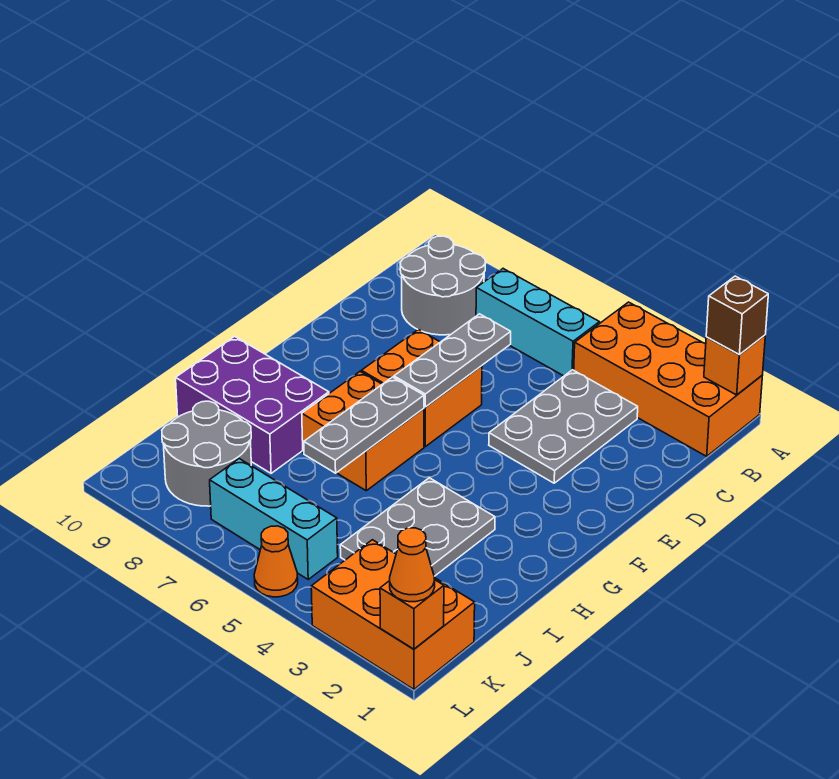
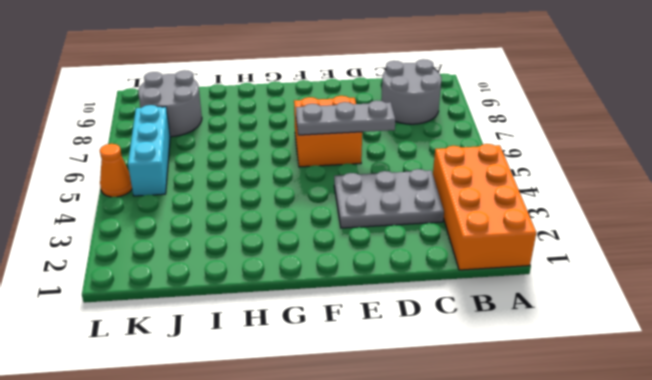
none -> cyan brick B5:B7 level 1
none -> orange brick G6:H7 level 1
none -> grey plate H3:J4 level 1

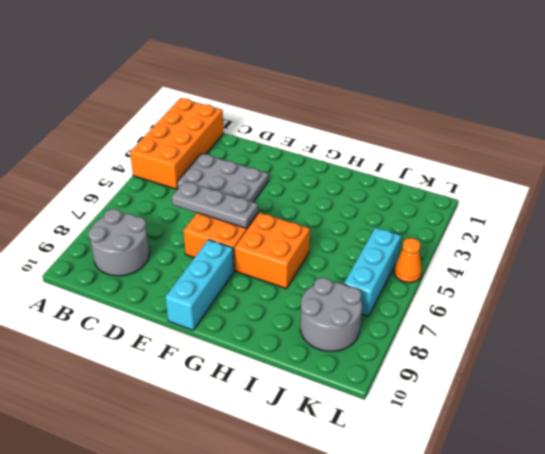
cyan brick F8:F10 level 1 -> cyan brick B5:B7 level 1
none -> grey plate H3:J4 level 1
none -> purple brick H8:I10 level 1
none -> orange brick K1:L3 level 1

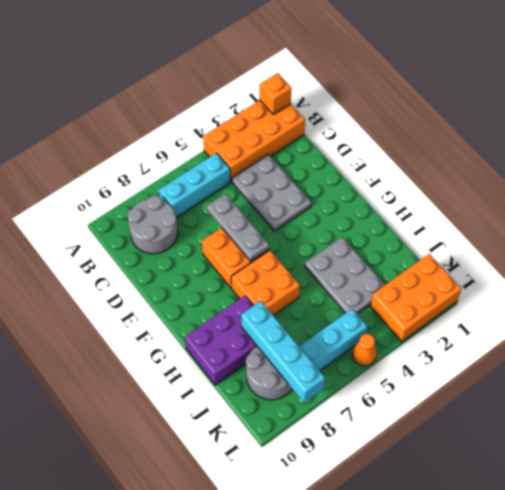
cyan brick I8:L8 level 2 -> none
none -> grey plate G6:I6 level 2
none -> orange brick L1 level 2
none -> brown brick A1 level 3

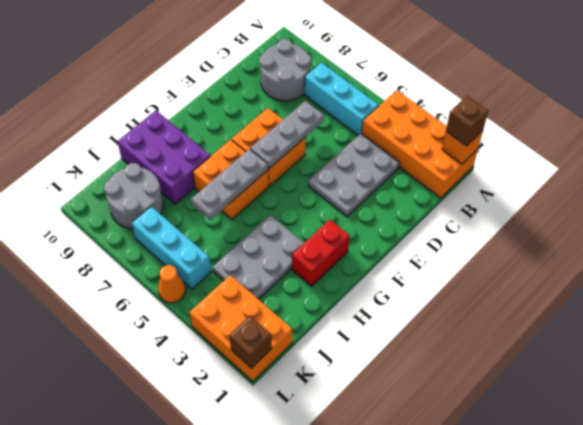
red brick G2:H2 level 1 -> none
brown brick L1 level 2 -> orange brick L1 level 2
none -> orange cone L1 level 3

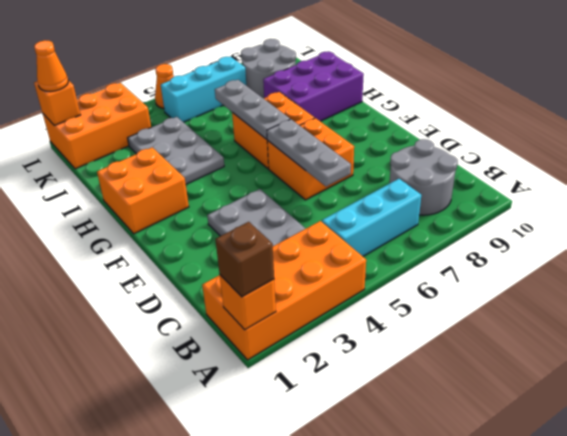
orange brick G1:H2 level 1 -> none

